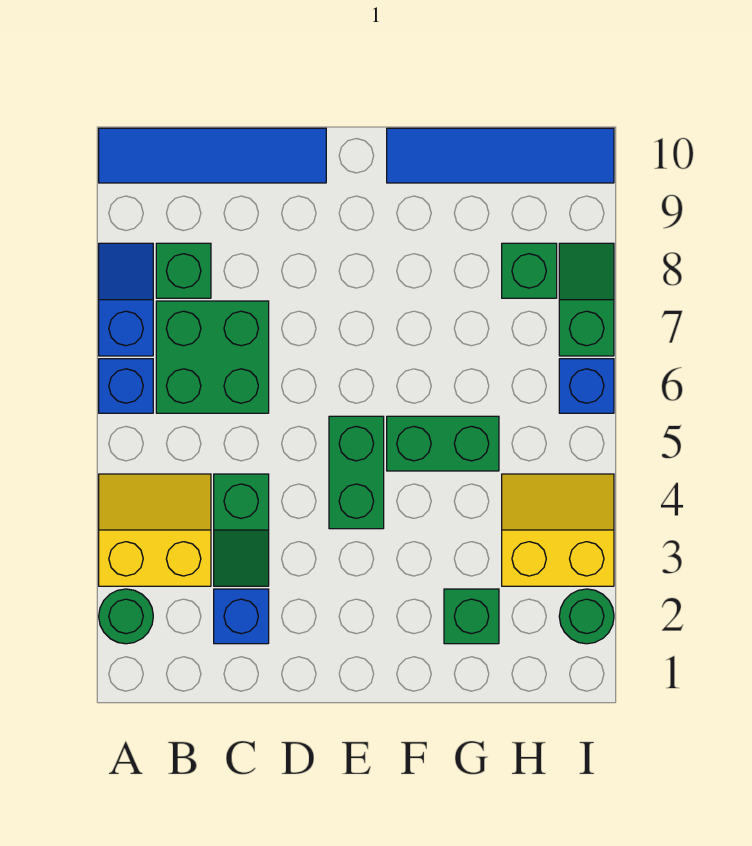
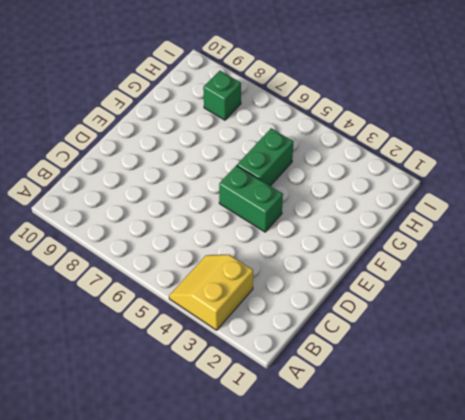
none -> green round brick A2 level 1
none -> blue brick A6 level 1
none -> blue slope A7:A8 level 1 top 7

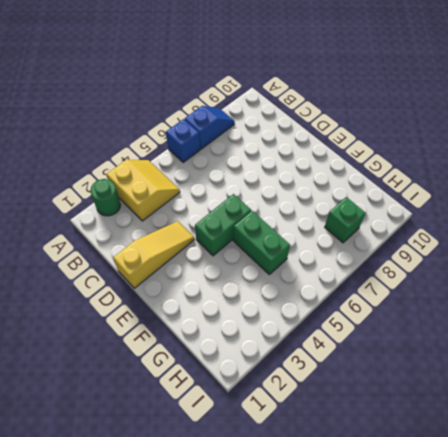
yellow slope D1:D3 level 1 top 1 -> none
none -> blue tile A10:D10 level 1
none -> green brick B6:C7 level 1
none -> green brick B8 level 1

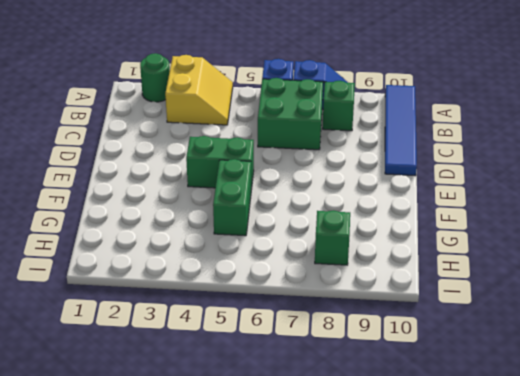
none -> blue brick C2 level 1
none -> green slope C3:C4 level 1 top 4
none -> blue tile F10:I10 level 1

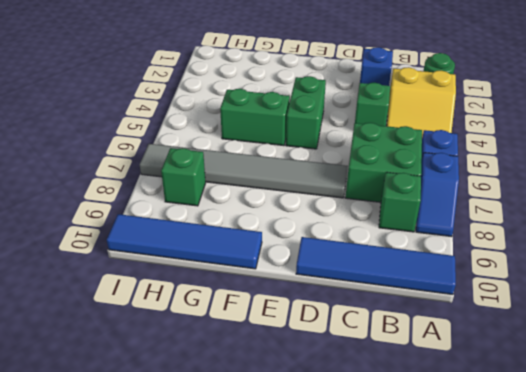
grey tile D7:I7 level 1 -> green slope I7:I8 level 1 top 7
none -> green brick G2 level 1
none -> yellow slope H3:I4 level 1 top 3
none -> green round brick I2 level 1

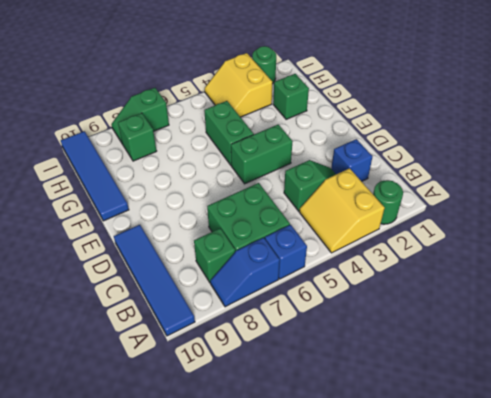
none -> blue brick I6 level 1

